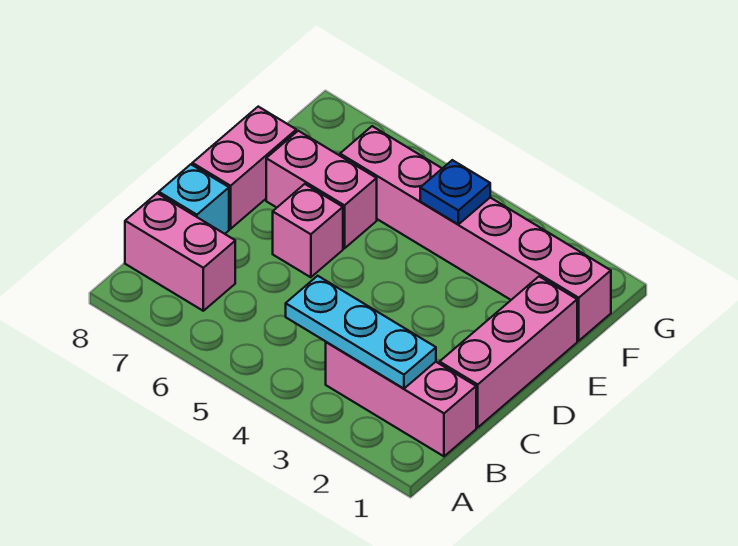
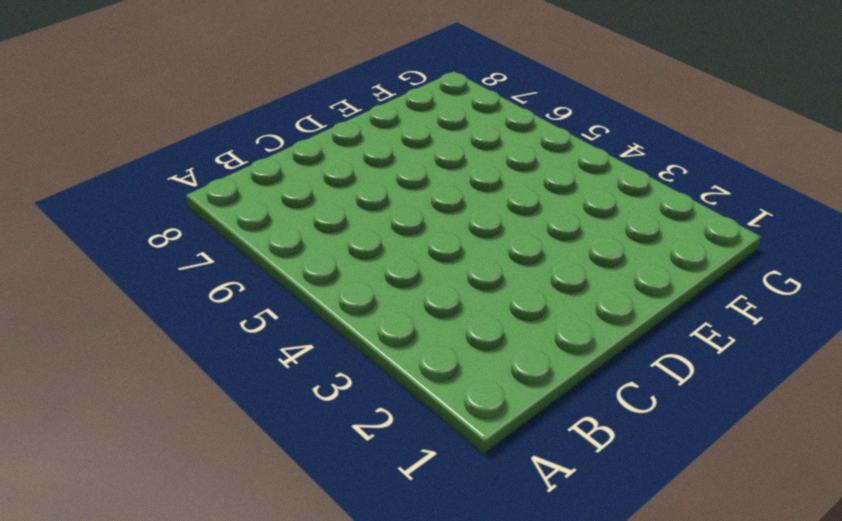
none -> pink brick B1:B3 level 1
none -> pink brick B7:B8 level 1

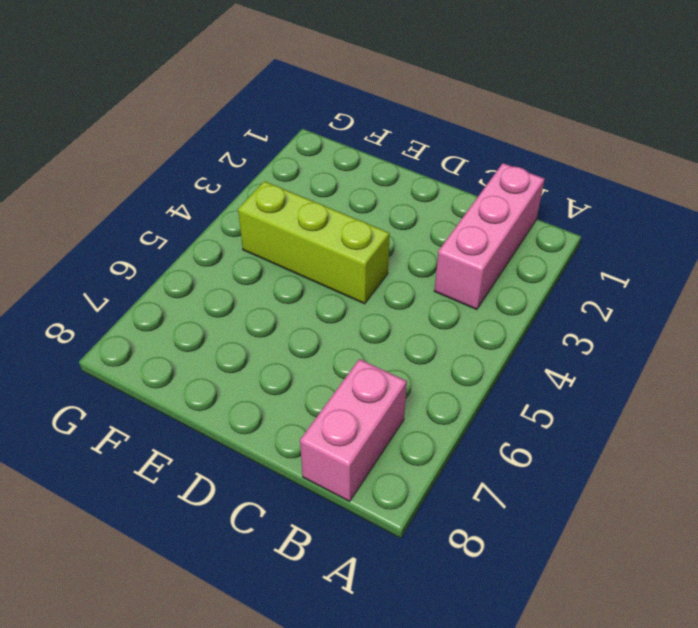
lime brick D4:F4 level 1 -> pink brick F1:F6 level 1
none -> pink brick C1:E1 level 1
none -> cyan brick C8 level 1

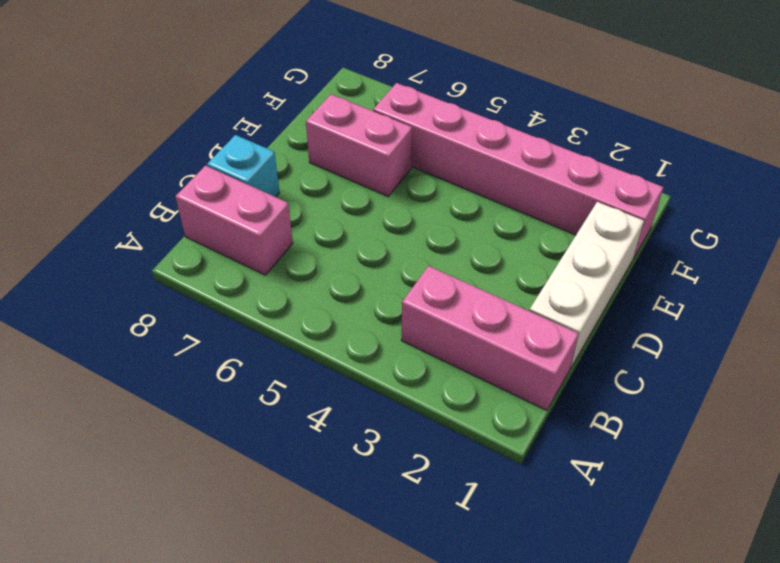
white brick C1:E1 level 1 -> pink brick C1:E1 level 1
none -> pink brick D6 level 1
none -> pink brick D8:E8 level 1

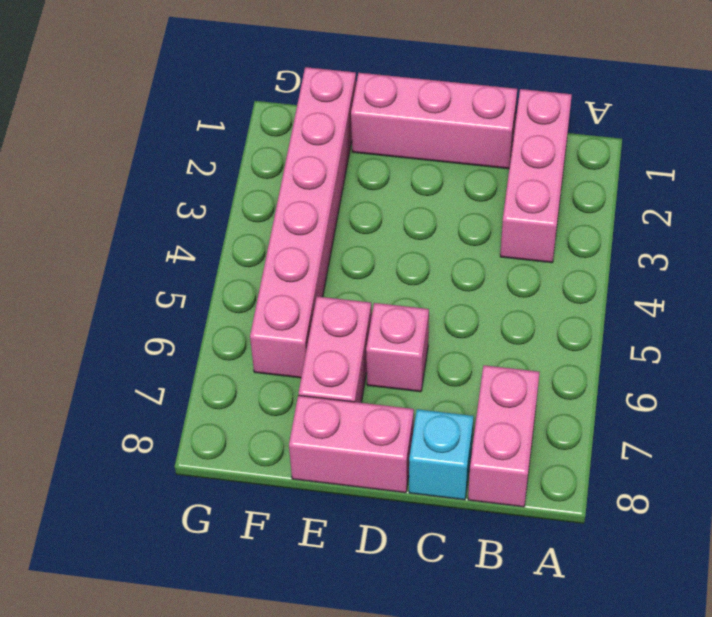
none -> cyan plate B2:B4 level 2
none -> blue plate F4 level 2

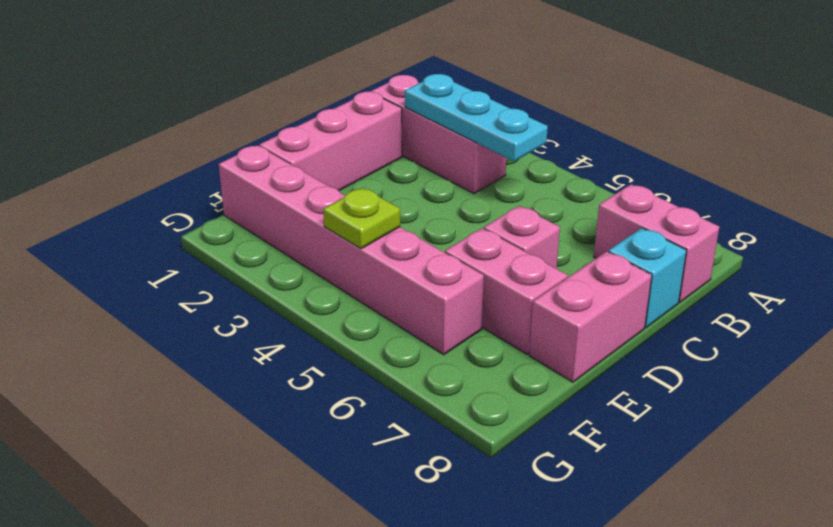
lime plate F4 level 2 -> blue plate F4 level 2

